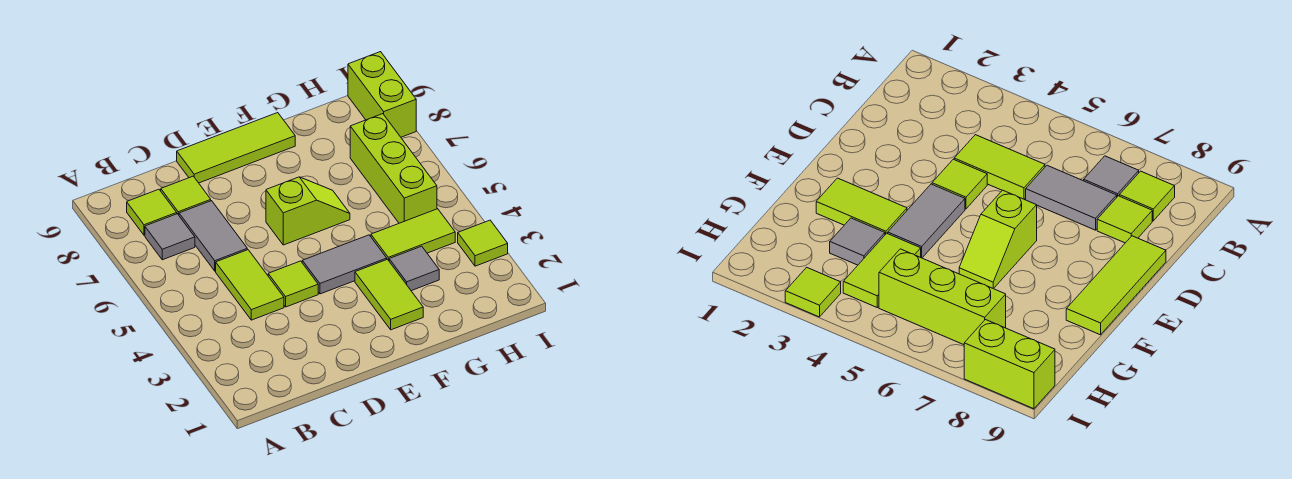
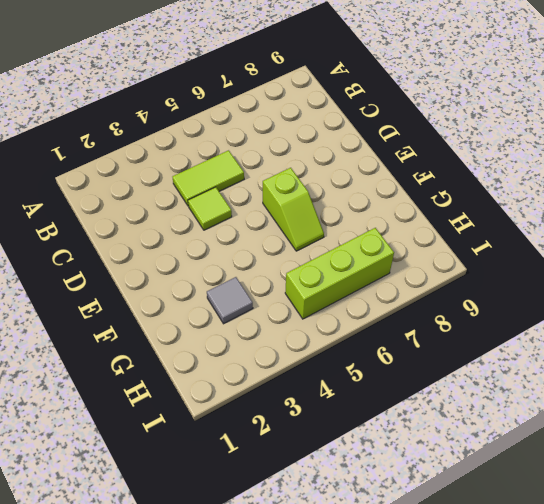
none -> grey tile B7 level 1
none -> lime tile B8 level 1
none -> grey tile C6:C7 level 1

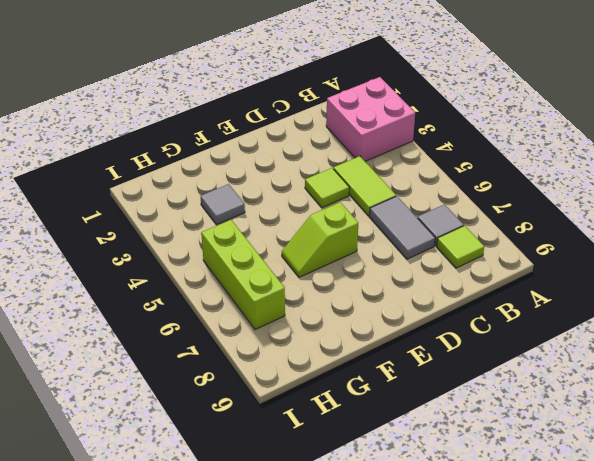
pink brick A2:B3 level 1 -> none
none -> lime tile C8 level 1
none -> lime tile D9:F9 level 1
none -> grey tile E4:F4 level 1

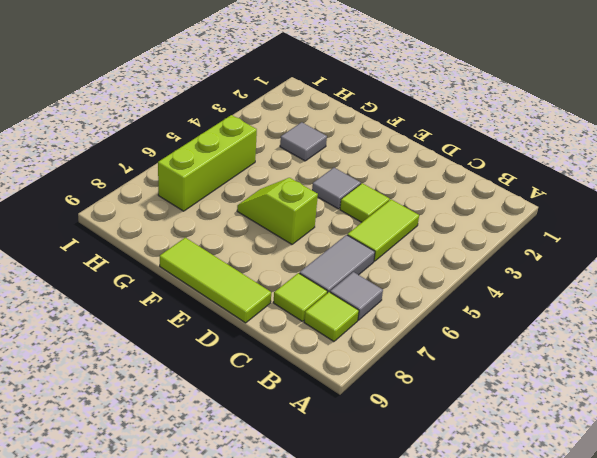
grey tile E4 level 1 -> grey tile E4:F4 level 1
none -> lime tile F2:F3 level 1
none -> lime tile G4:H4 level 1
none -> lime tile I3 level 1

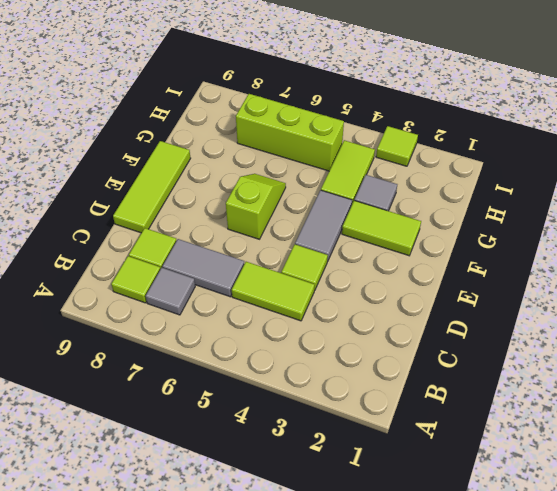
none -> lime brick I8:I9 level 1

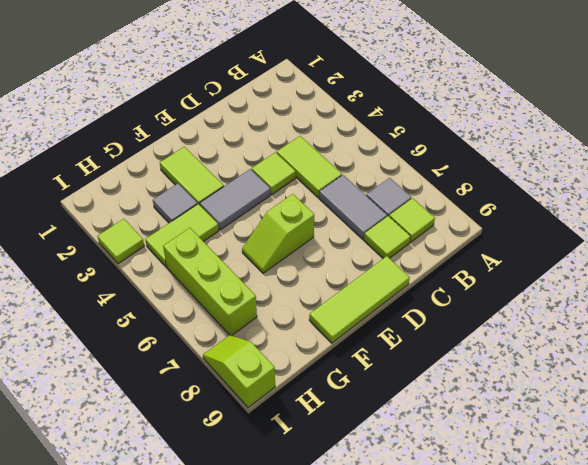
lime slope I8:I9 level 1 top 9 -> lime brick I8:I9 level 1

